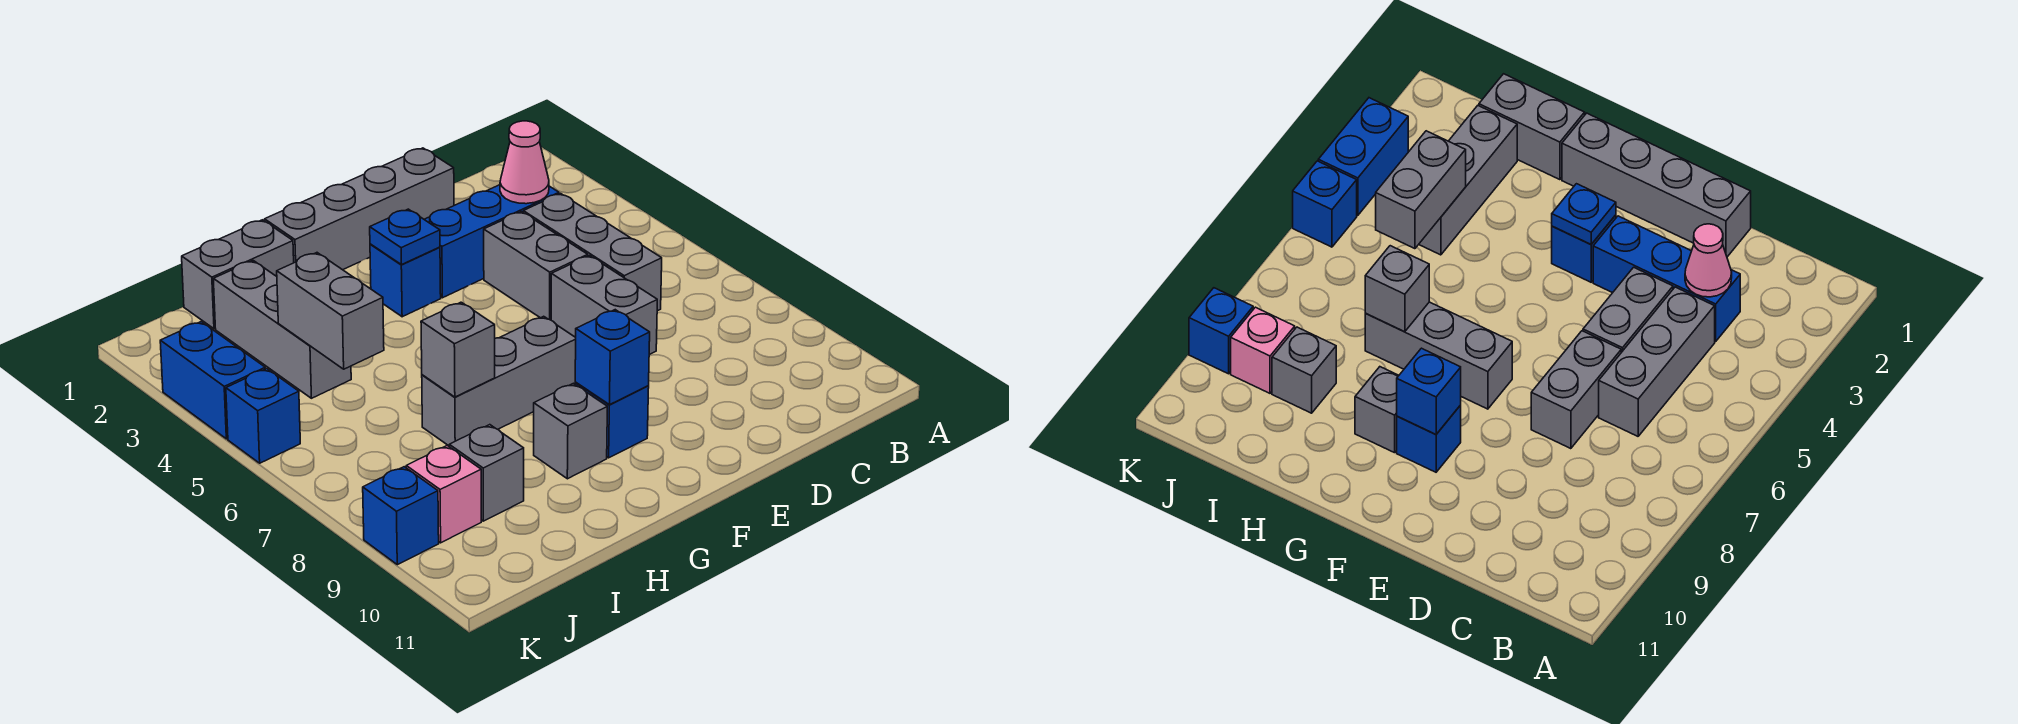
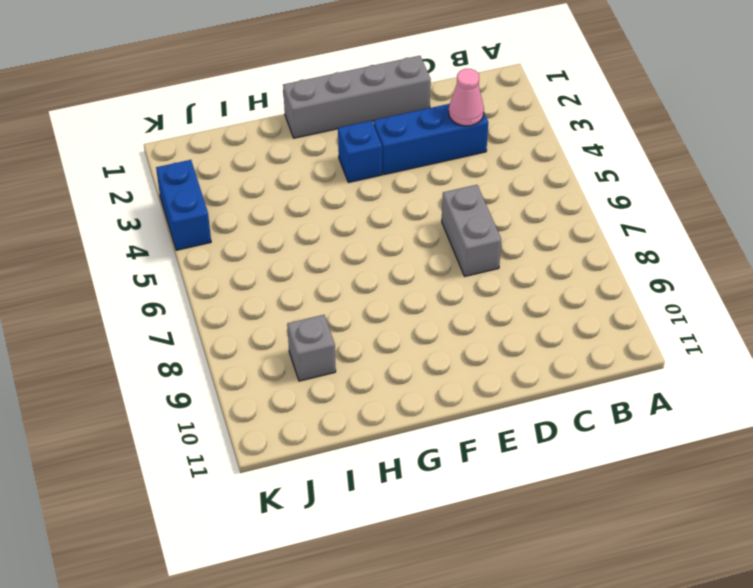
none -> grey brick C4:C6 level 1
none -> grey brick D4:D5 level 1
none -> grey brick F7:H7 level 1

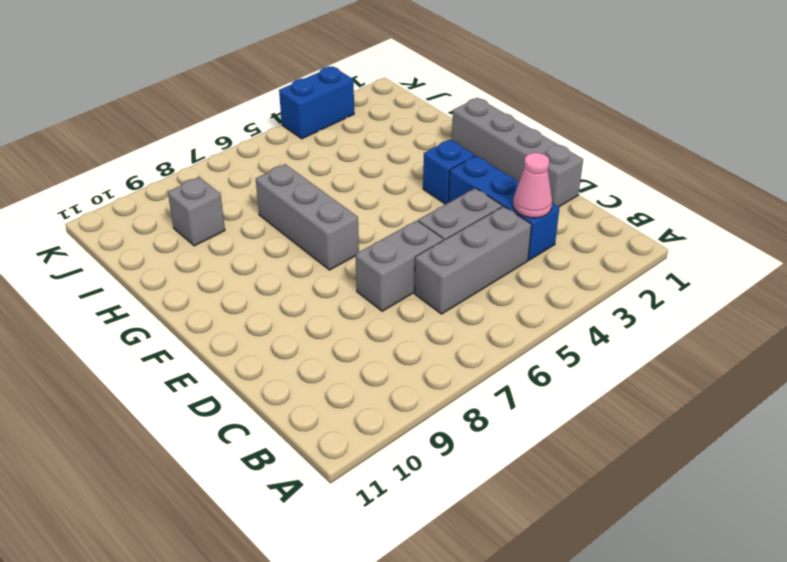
none -> blue brick F9 level 1
none -> grey brick G9 level 1
none -> grey brick H1:I1 level 1

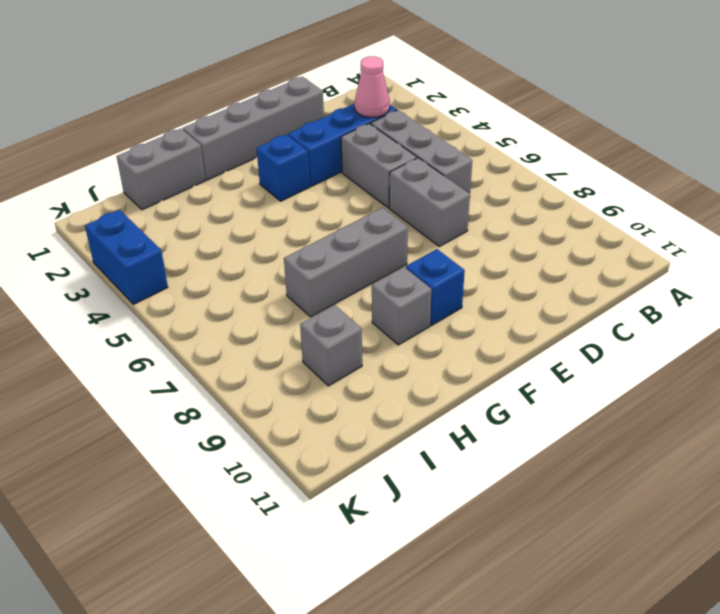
none -> grey brick I2:I4 level 1
none -> pink brick J9 level 1
none -> blue brick K5 level 1

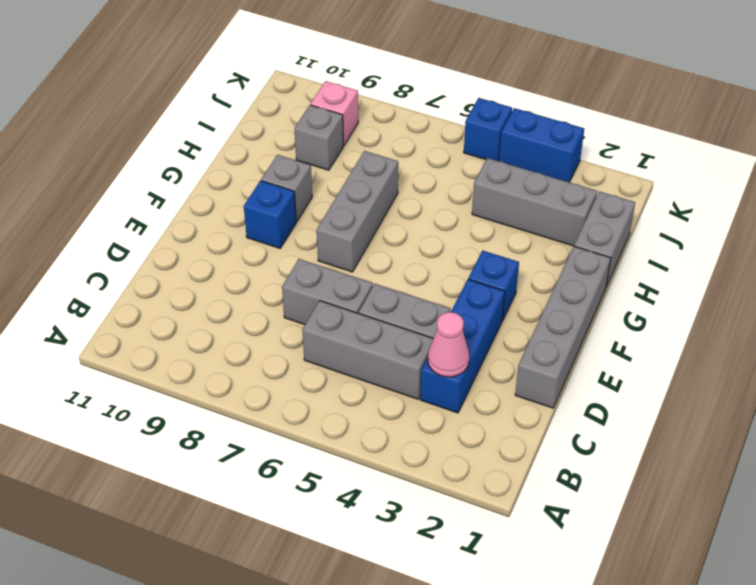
none -> blue brick K9 level 1
none -> blue plate F3 level 2
none -> blue brick F9 level 2

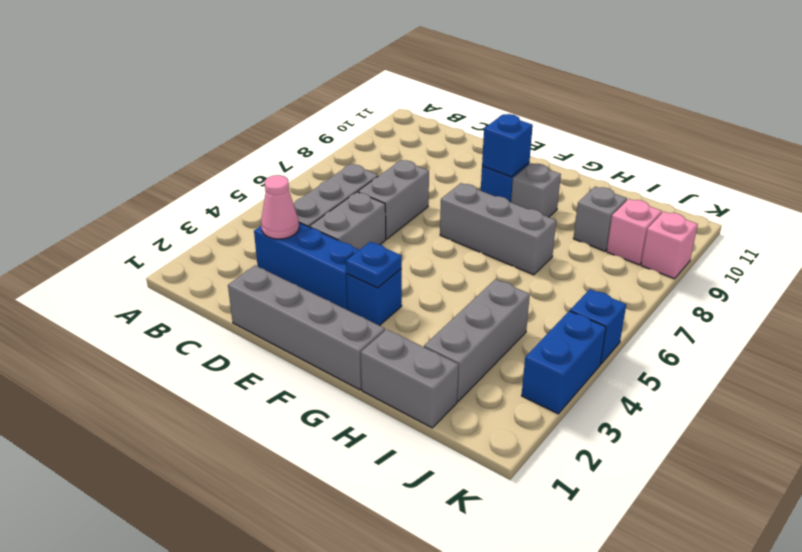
pink brick K9 level 1 -> blue brick K9 level 1
none -> grey brick H7 level 2
none -> grey brick I4:I5 level 2

